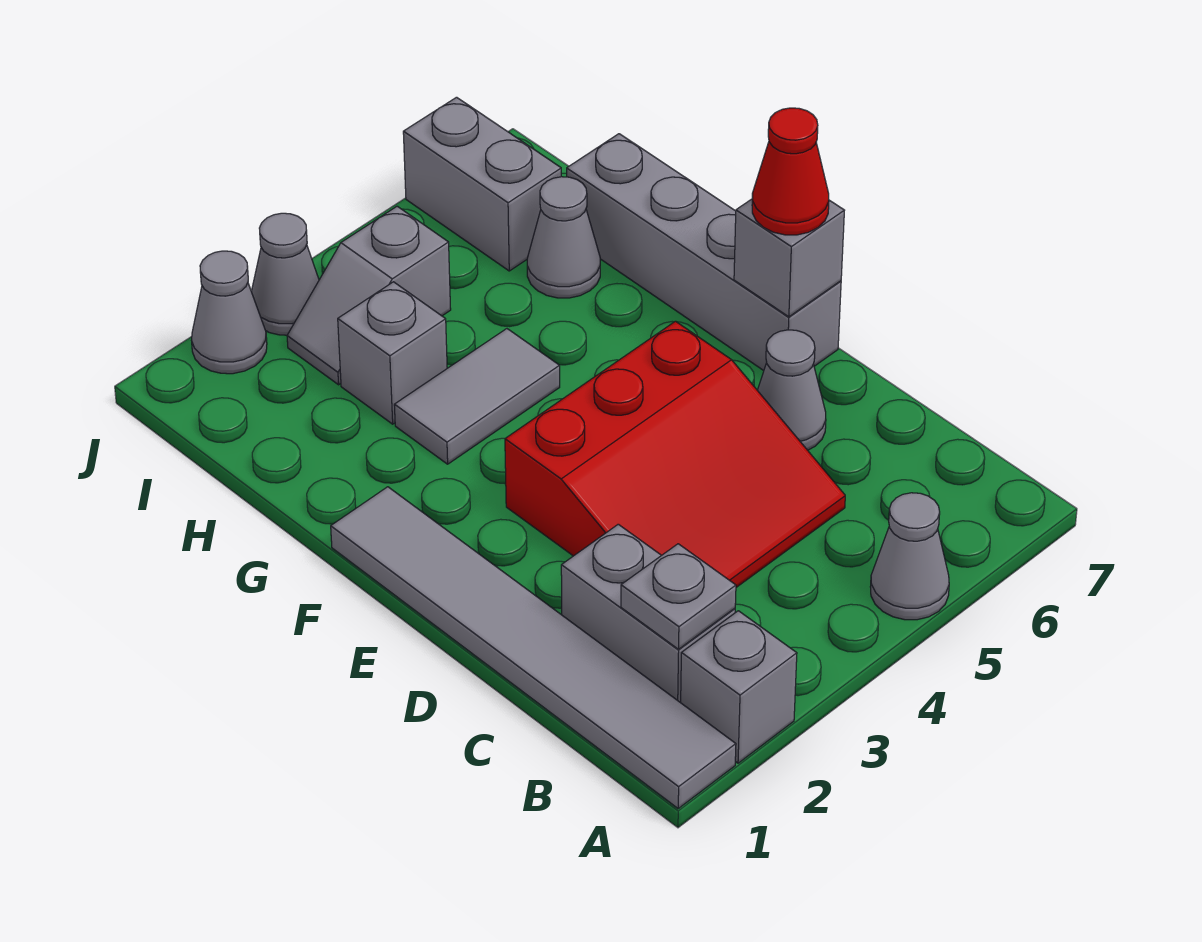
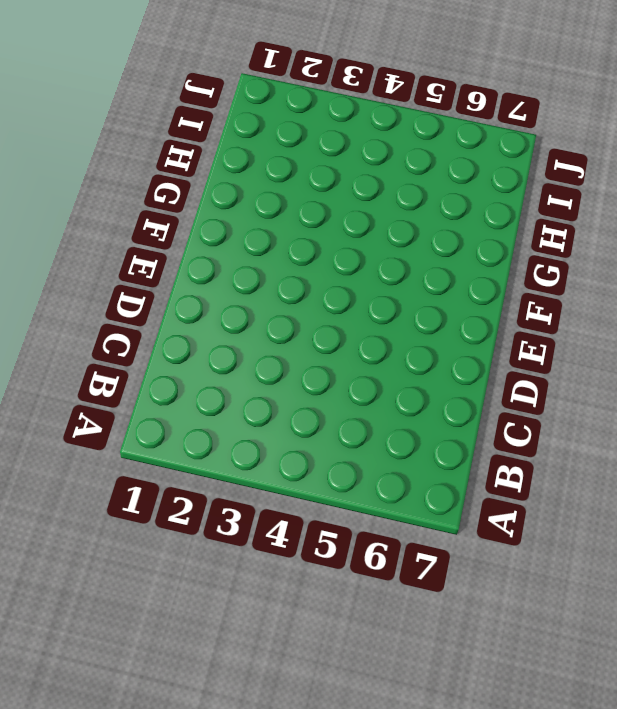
none -> grey tile A1:F1 level 1
none -> grey brick A2 level 1
none -> grey cone A5 level 1

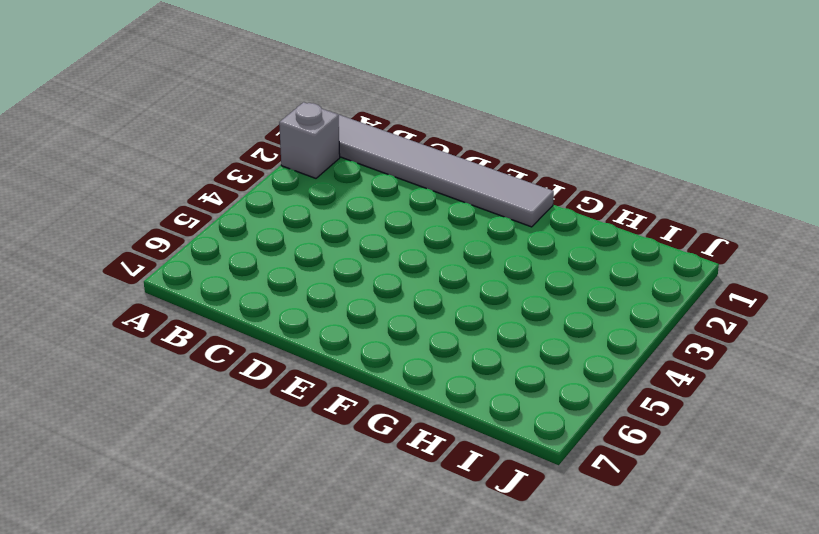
none -> grey cone A5 level 1
none -> grey brick B2:C2 level 1
none -> red slope C3:E5 level 1 top E

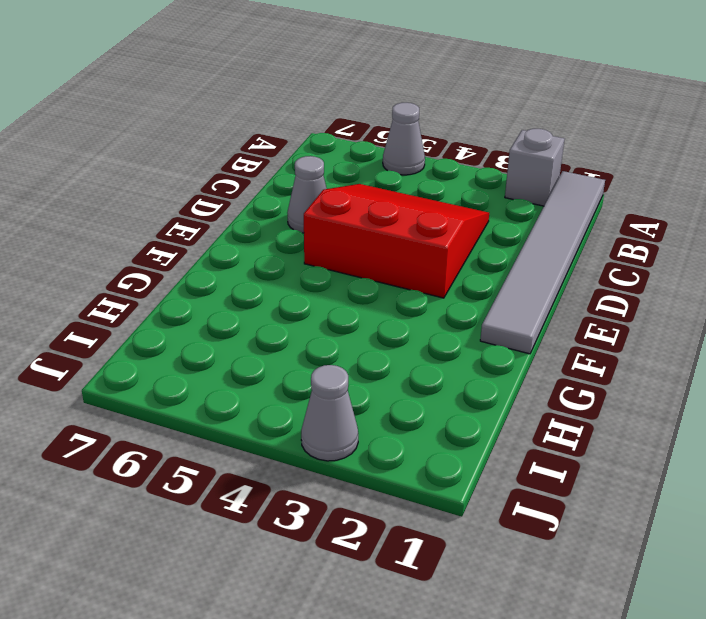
none -> grey brick B2:C2 level 1
none -> grey brick E7:H7 level 1
none -> grey tile G3:G4 level 1

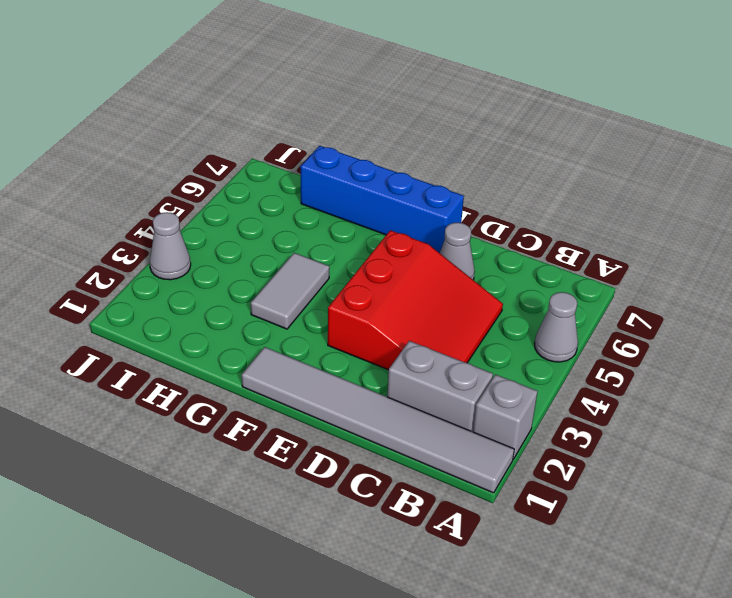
blue brick E7:H7 level 1 -> grey brick E7:H7 level 1
none -> grey brick H3 level 1
none -> grey cone H6 level 1
none -> grey slope I3:I4 level 1 top 4

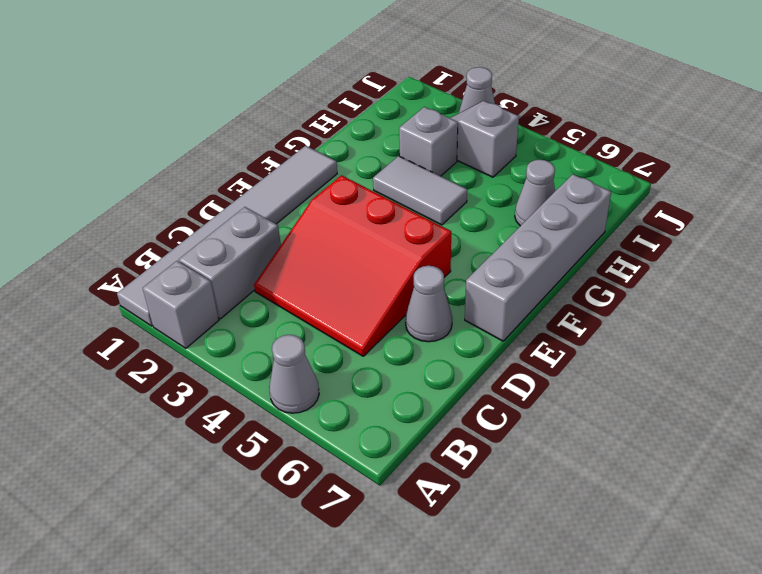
none -> grey brick I6:J6 level 1
none -> grey cone J2 level 1
none -> grey plate B2 level 2

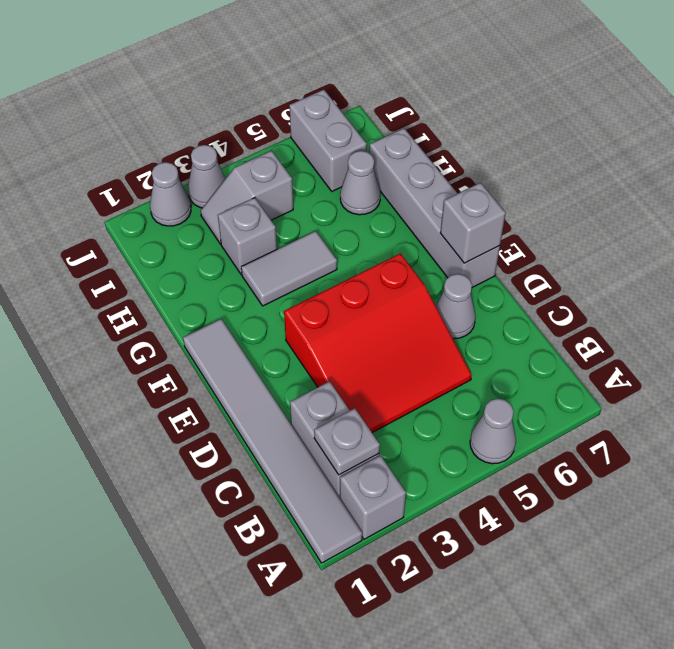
none -> red cone E7 level 3

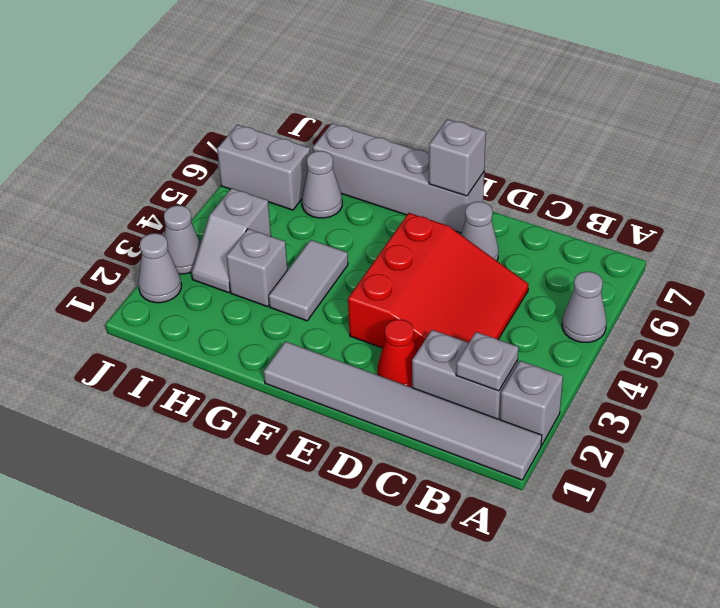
red cone D2 level 1 -> red cone E7 level 3

